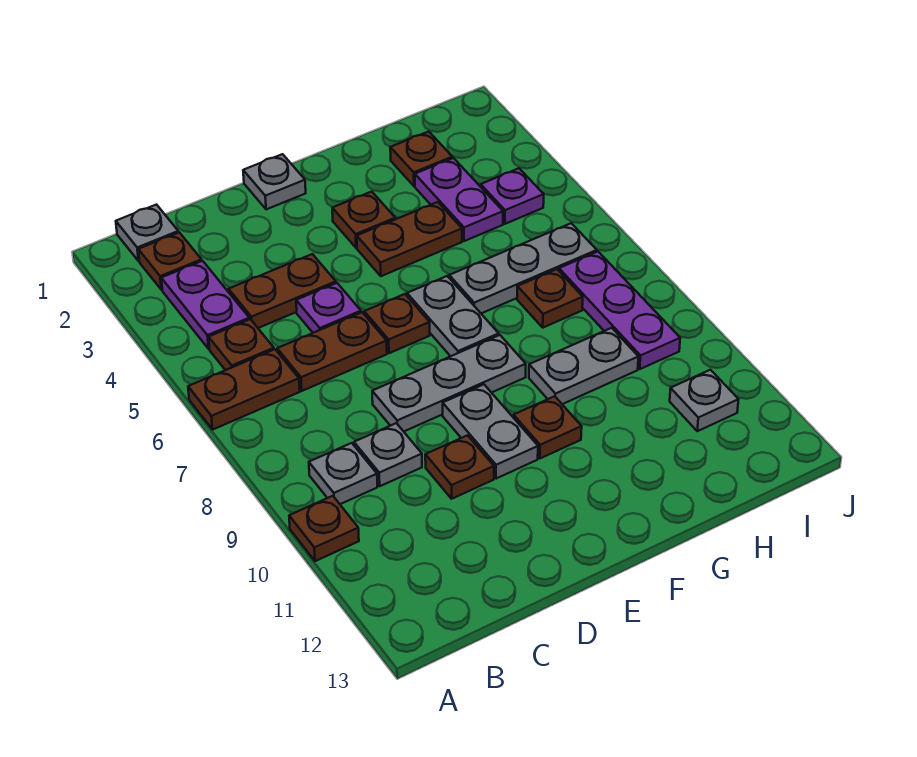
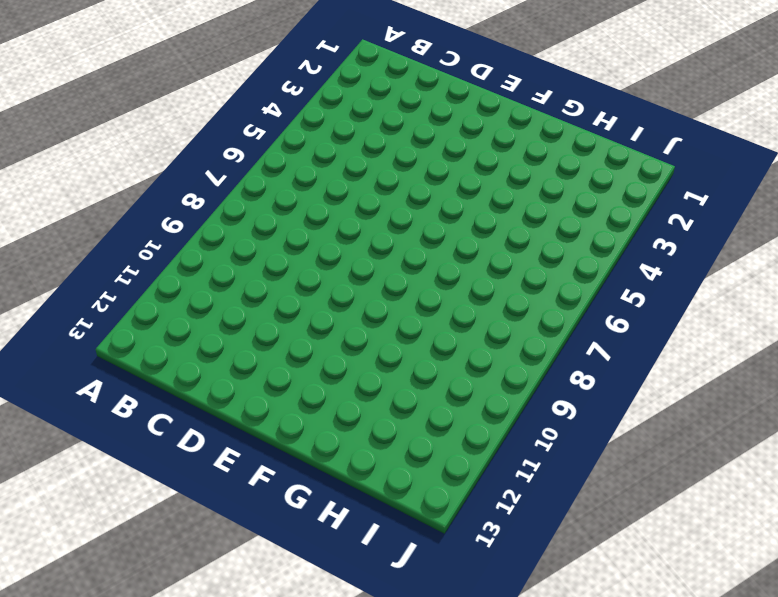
none -> brown plate A6:B6 level 1
none -> brown plate A10 level 1
none -> grey plate B1 level 1

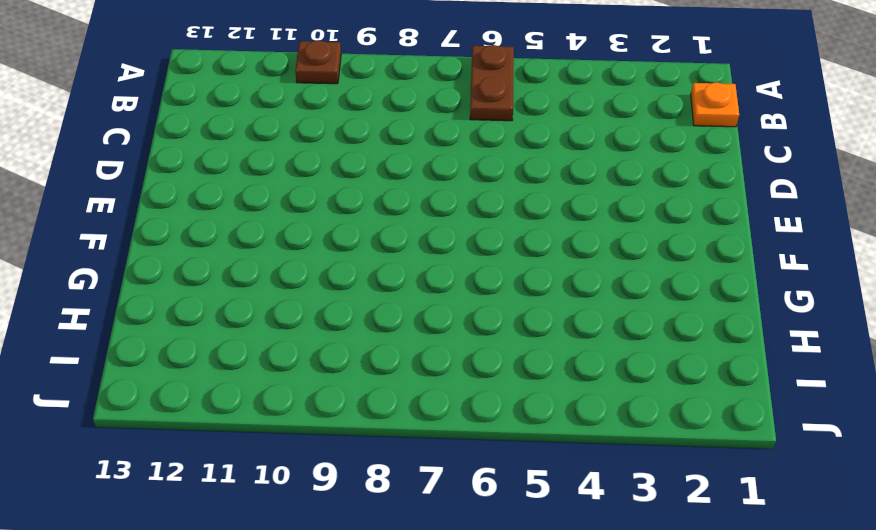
orange plate B1 level 1 -> grey plate B1 level 1
none -> brown plate B2 level 1
none -> purple plate B3:B4 level 1
none -> brown plate B5 level 1

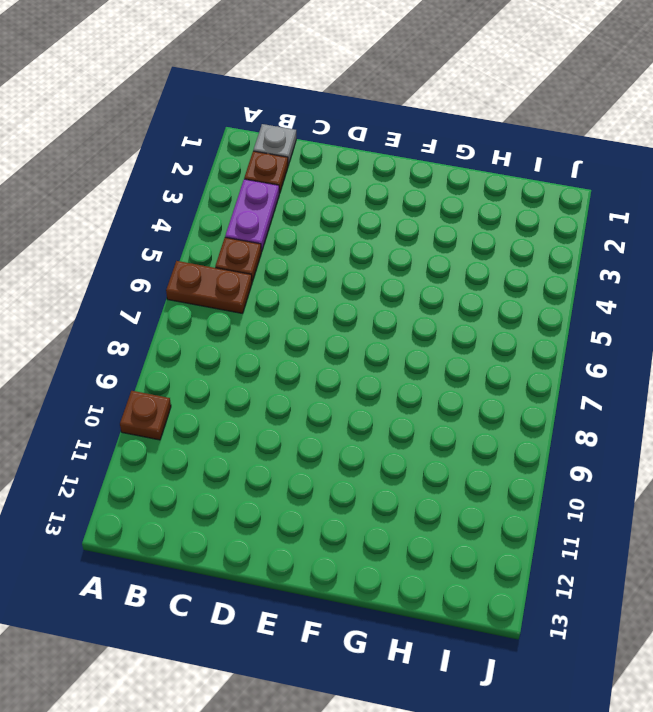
none -> grey plate B9 level 1
none -> brown plate C4:D4 level 1
none -> brown plate C6:D6 level 1

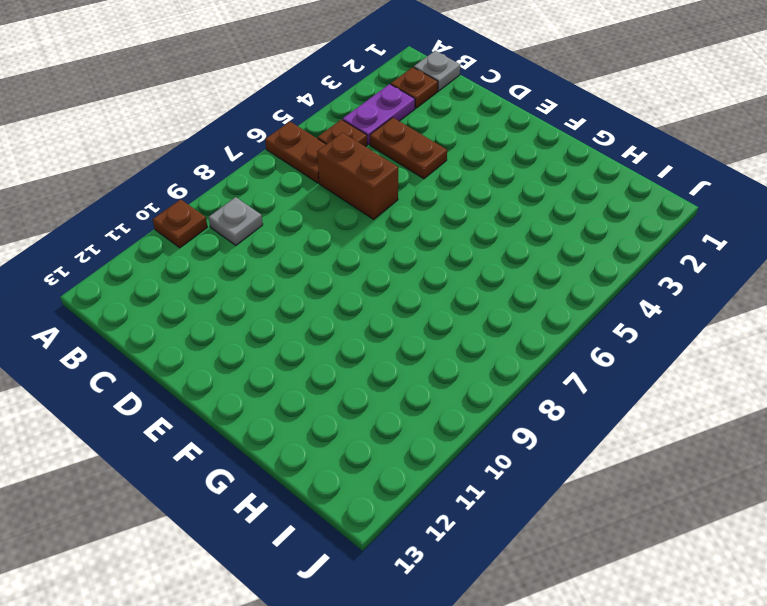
brown brick C6:D6 level 1 -> brown plate C6:D6 level 1
none -> grey plate C9 level 1
none -> purple plate D5 level 1
none -> grey plate D8:F8 level 1

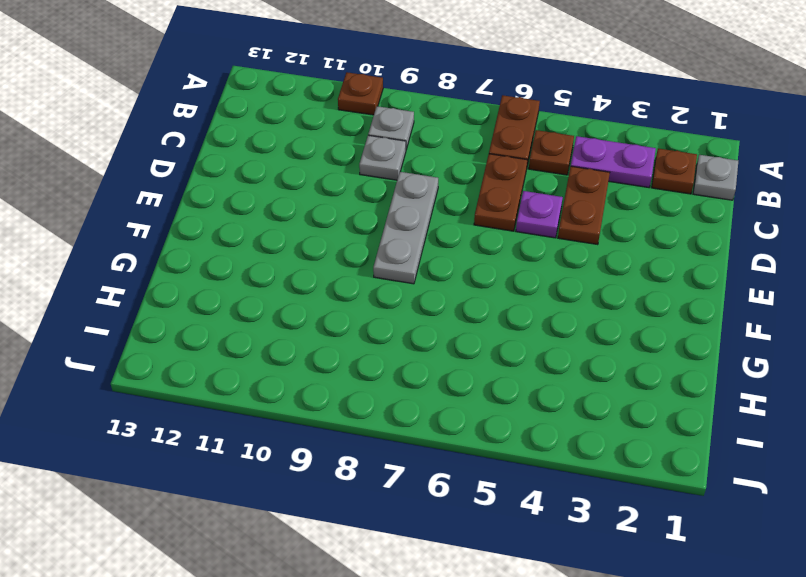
none -> brown plate D10 level 1
none -> grey plate E1 level 1
none -> brown plate E6 level 1

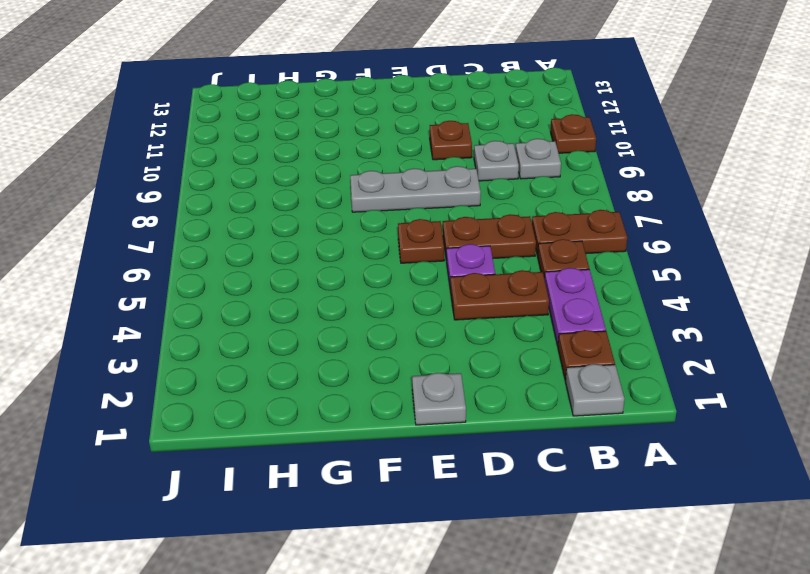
none -> grey plate E9:E10 level 1
none -> brown plate F3 level 1
none -> brown plate F4:G4 level 1

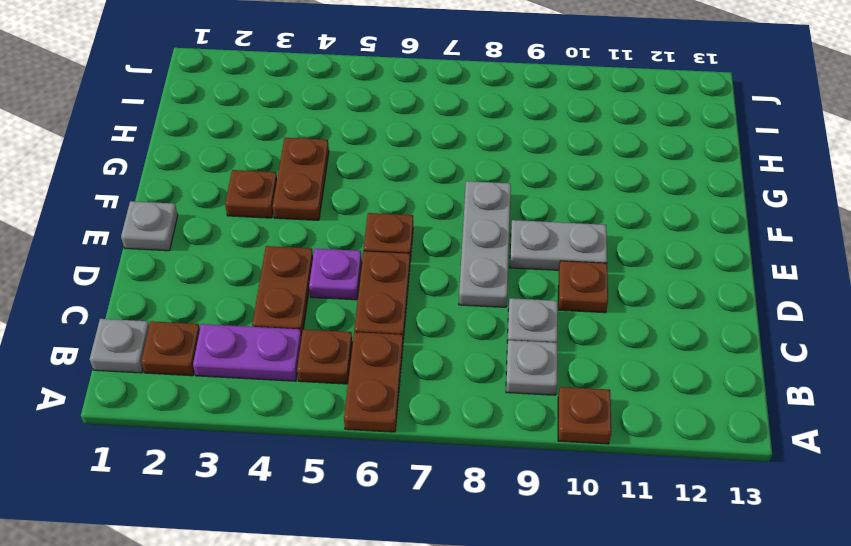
none -> grey plate F6:F7 level 1
none -> brown plate F10 level 1
none -> grey plate G6:I6 level 1

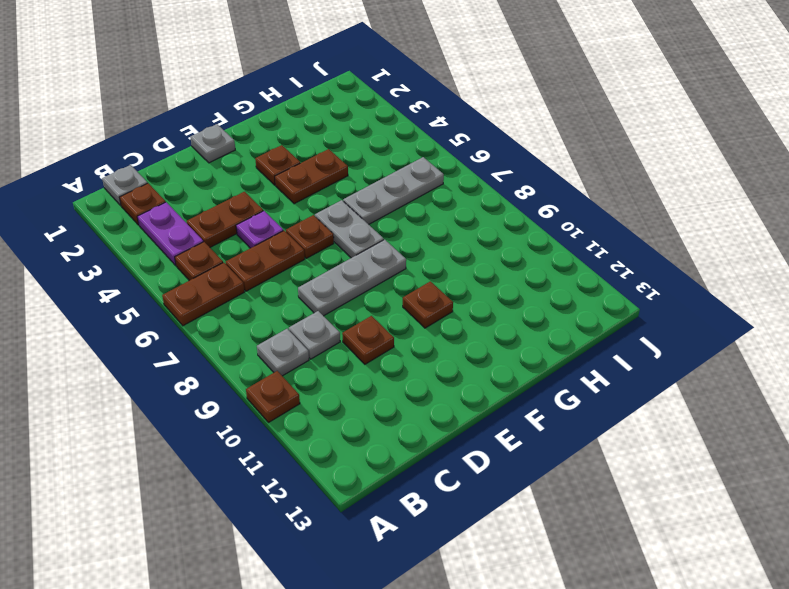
none -> grey plate E9:E10 level 1
none -> grey plate G9:H9 level 1
none -> brown plate H2 level 1

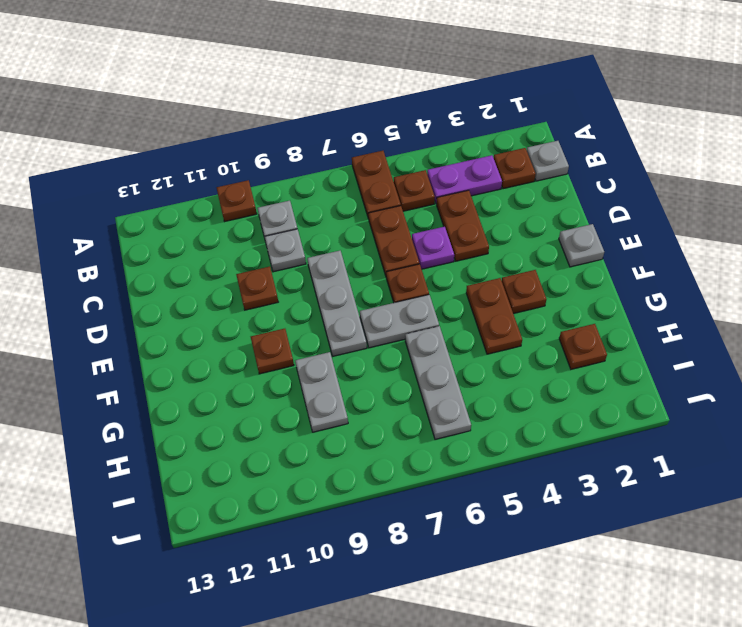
none -> grey plate E9:E10 level 1
none -> purple plate H3:H4 level 1
none -> brown plate H7 level 1

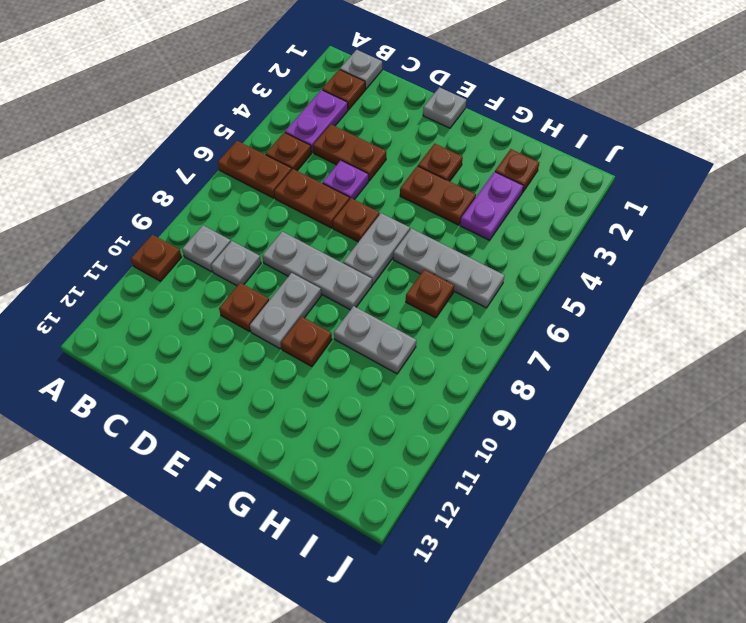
none -> purple plate I4 level 1
none -> purple plate I7:I9 level 1
none -> grey plate I11 level 1

